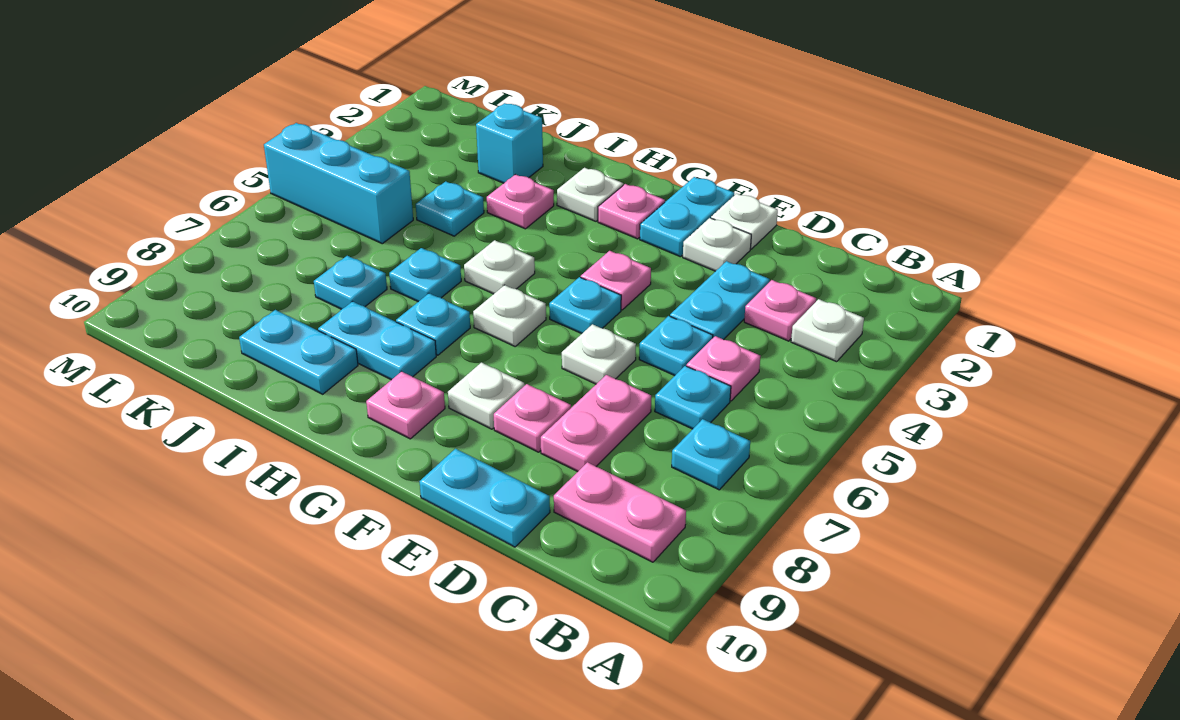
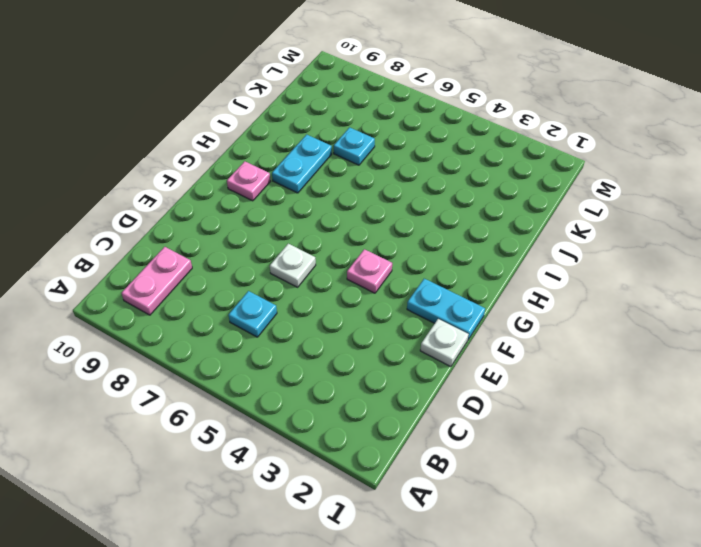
none -> white plate B3 level 1
none -> cyan plate B7 level 1
none -> pink plate C3 level 1
none -> pink plate C5 level 1

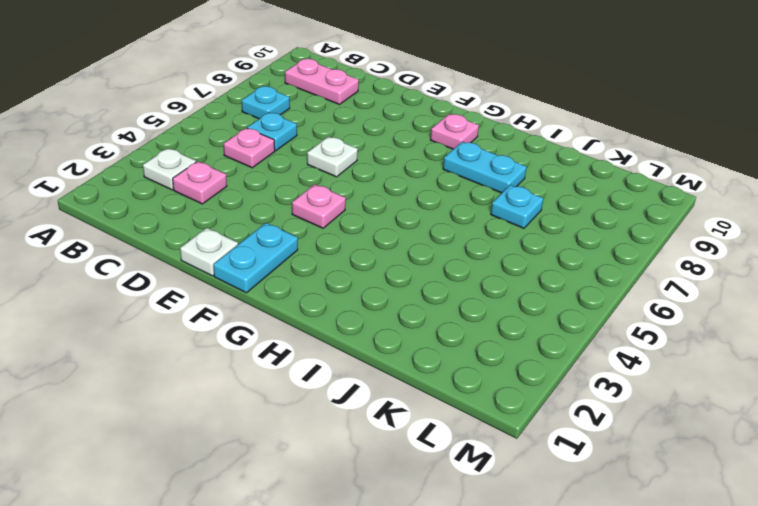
none -> cyan plate D3:D4 level 1
none -> cyan plate D5 level 1
none -> pink plate D7:D8 level 1
none -> cyan plate D10:E10 level 1

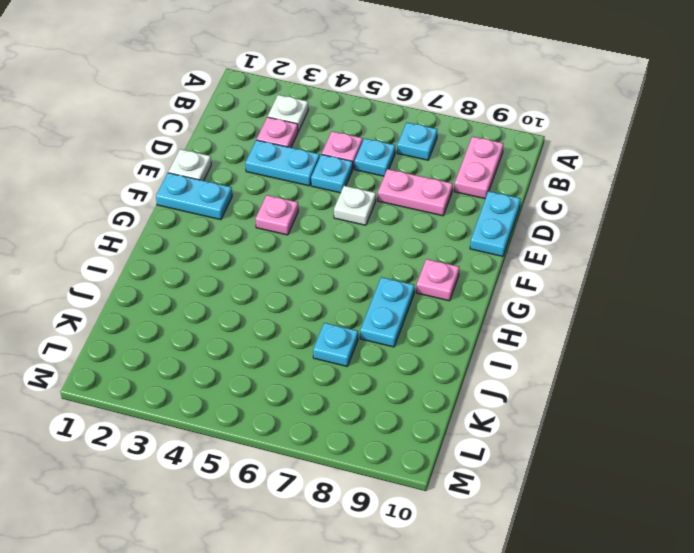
none -> white plate E2 level 1
none -> pink plate E8 level 1
none -> cyan plate F5 level 1
none -> white plate F8 level 1

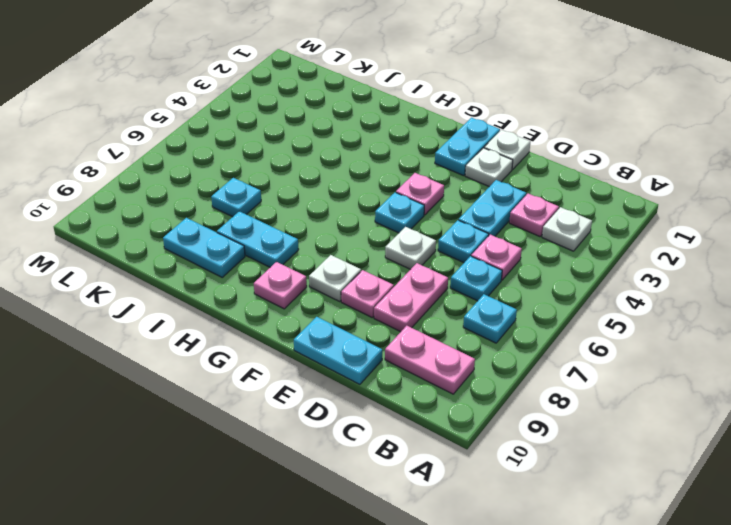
none -> pink plate G2 level 1
none -> white plate G6 level 1
none -> white plate H2 level 1
none -> white plate H5 level 1

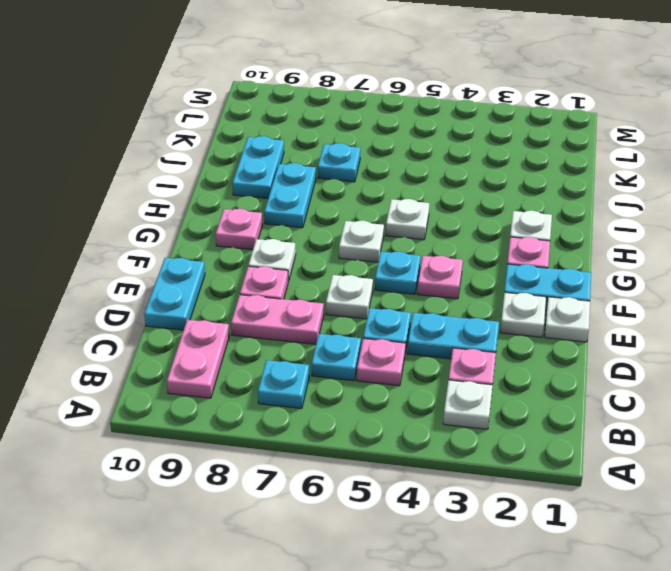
none -> cyan plate H7 level 1
none -> pink plate I3 level 1
none -> cyan plate I6 level 1
none -> cyan brick J2 level 1

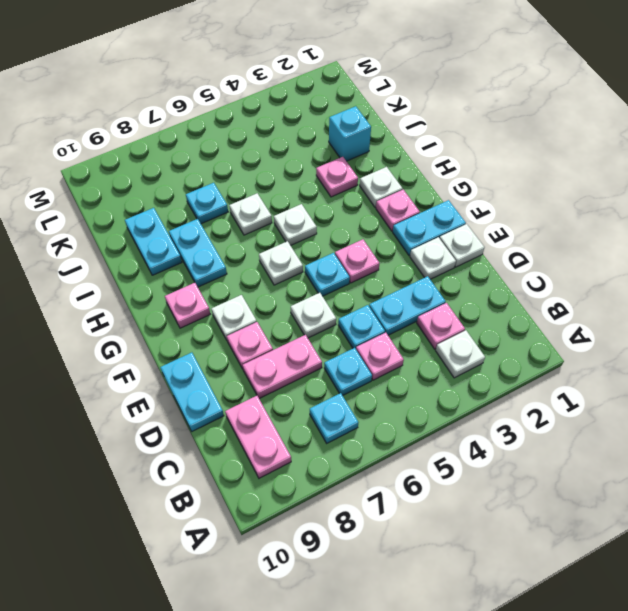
white plate I6 level 1 -> cyan plate I6 level 1
none -> cyan plate H7 level 1
none -> cyan plate J4 level 1
none -> cyan brick K5:M5 level 1

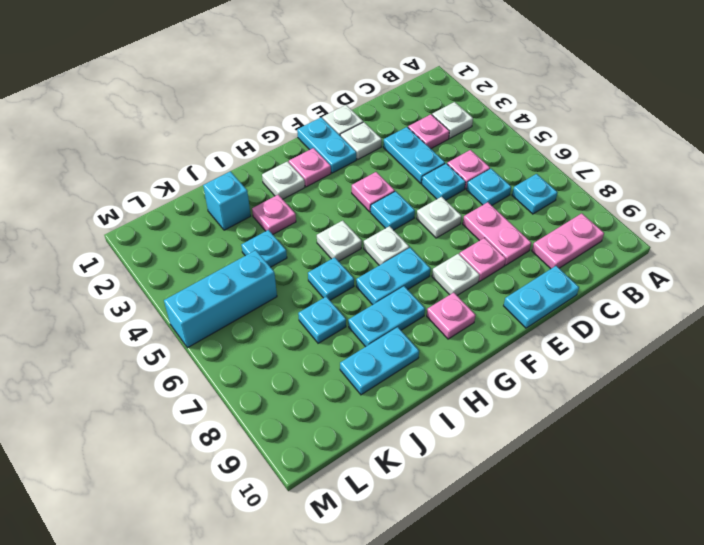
cyan plate G7:H7 level 1 -> cyan plate H7 level 1

